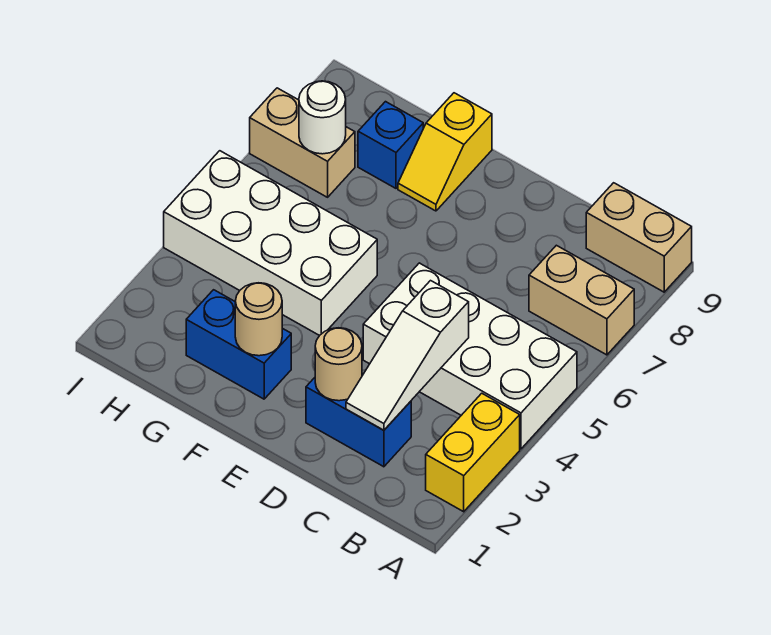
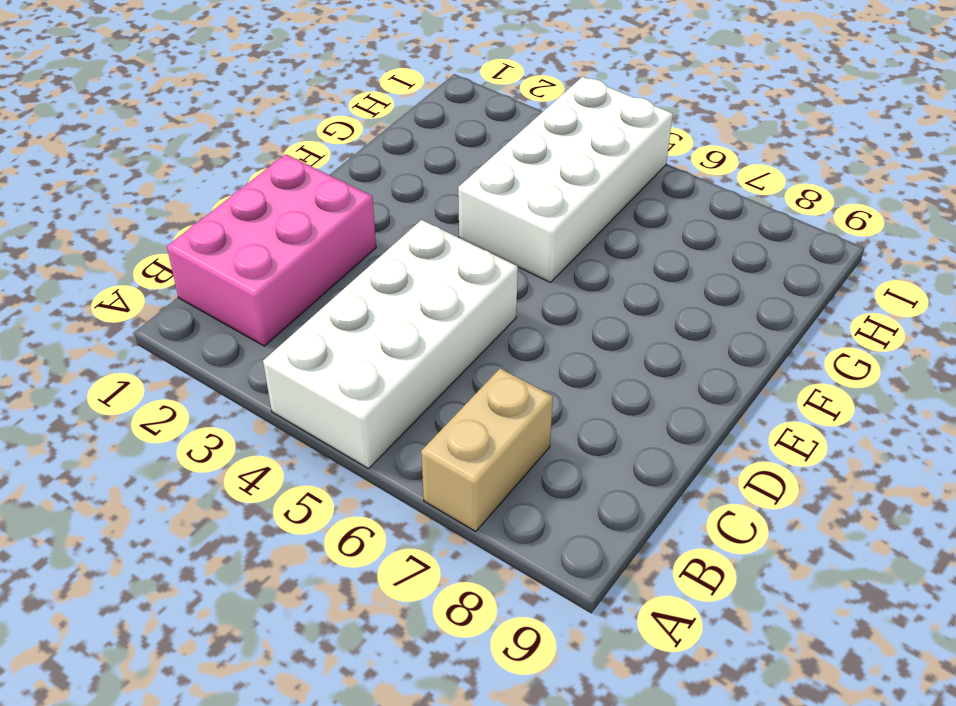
pink brick B1:D2 level 1 -> blue brick C2:D2 level 1
none -> yellow brick A2:A3 level 1
none -> tan brick A9:B9 level 1
none -> blue brick F2:G2 level 1

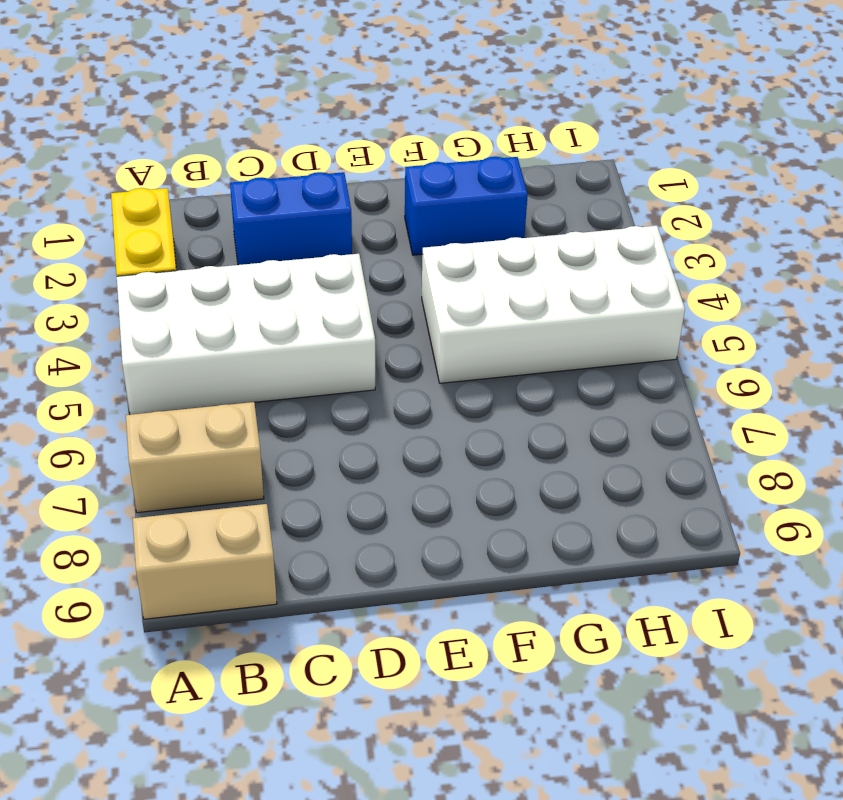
none -> yellow slope F8:F9 level 1 top 9
none -> blue brick G8 level 1
none -> tan brick H7:I7 level 1

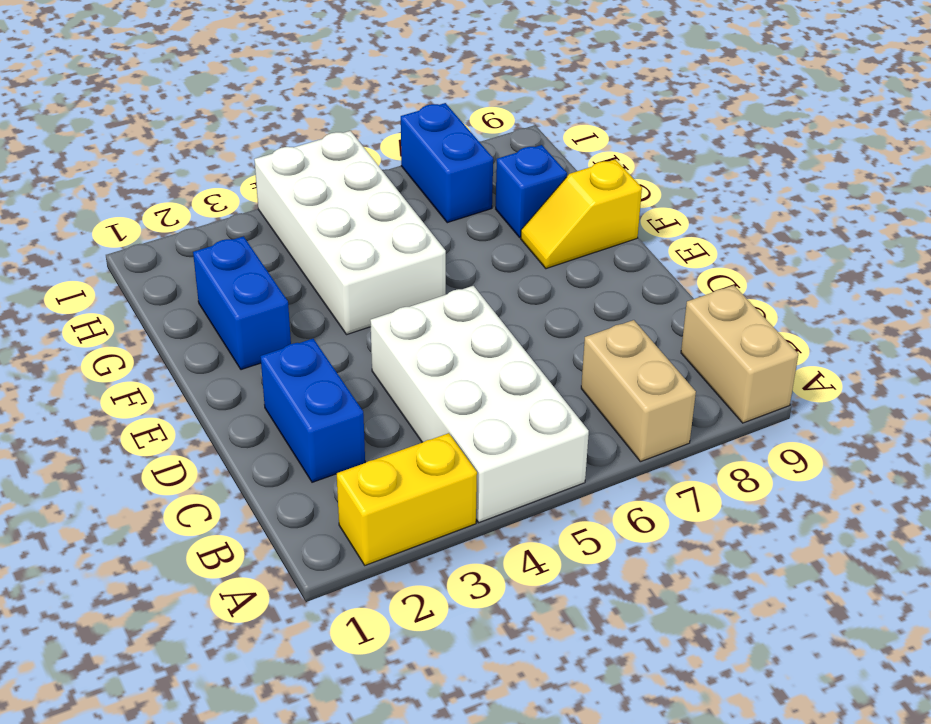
blue brick H7:I7 level 1 -> tan brick H7:I7 level 1
none -> white slope C2:C4 level 2 top 4
none -> tan round brick D2 level 2
none -> tan round brick F2 level 2

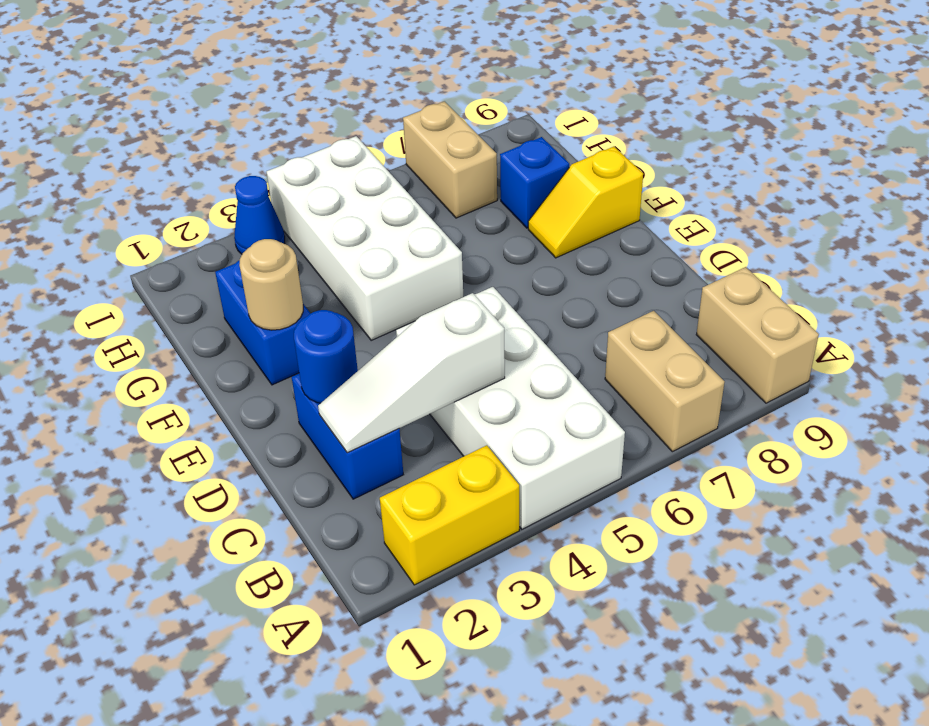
blue round brick D2 level 2 -> tan round brick D2 level 2
blue cone I3 level 1 -> none
none -> white round brick H7 level 2

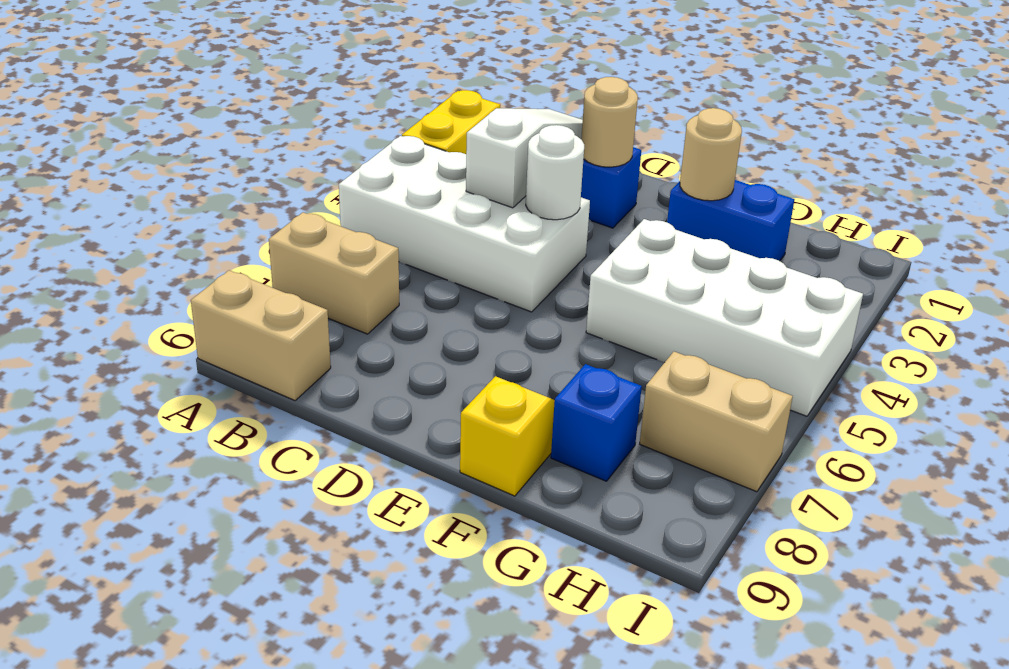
white round brick D4 level 2 -> white round brick H7 level 2

